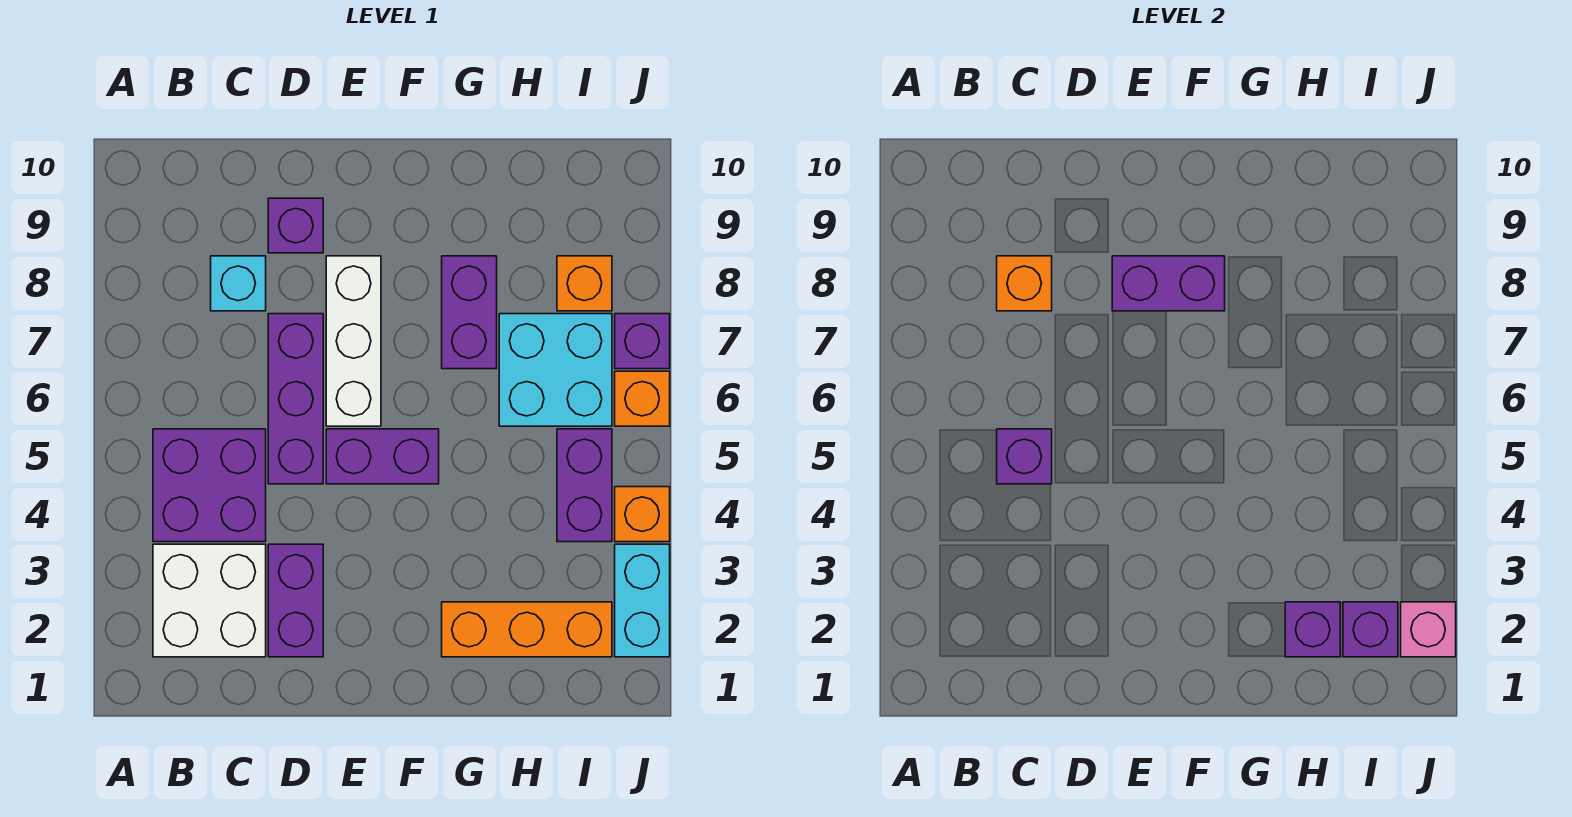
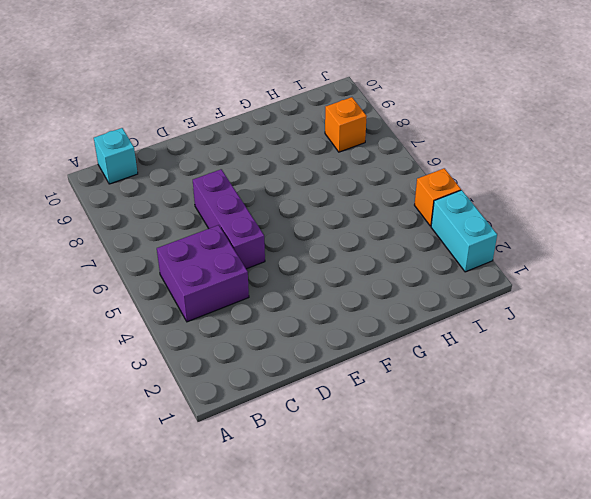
cyan brick B10 level 1 -> cyan brick C8 level 1
none -> white brick B2:C3 level 1
none -> purple brick D2:D3 level 1
none -> purple brick D9 level 1

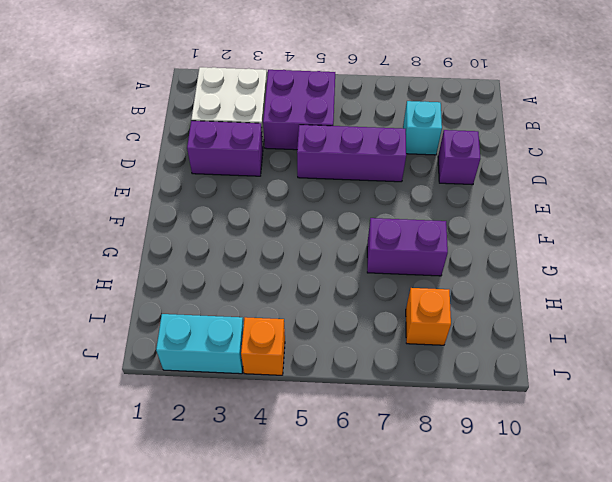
none -> purple brick E5:F5 level 1
none -> white brick E6:E8 level 1
none -> orange brick G2:I2 level 1

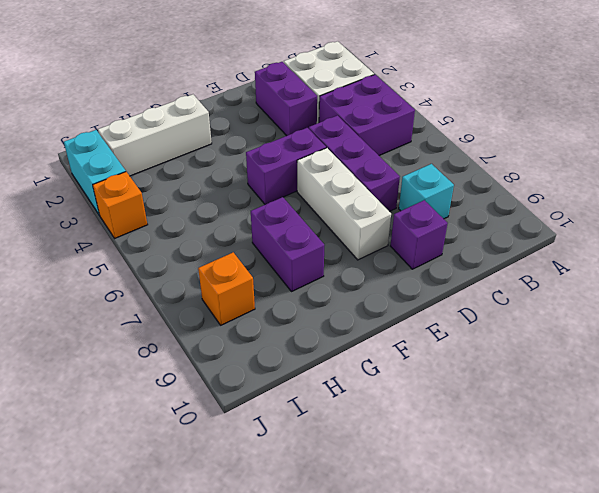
white brick G2:I2 level 1 -> orange brick G2:I2 level 1
none -> cyan brick H6:I7 level 1
none -> purple brick I4:I5 level 1
none -> orange brick J6 level 1

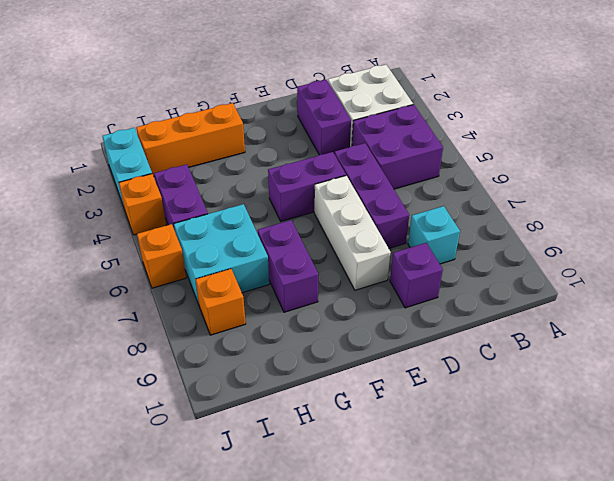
none -> purple brick J7 level 1
none -> purple brick C5 level 2
none -> orange brick C8 level 2

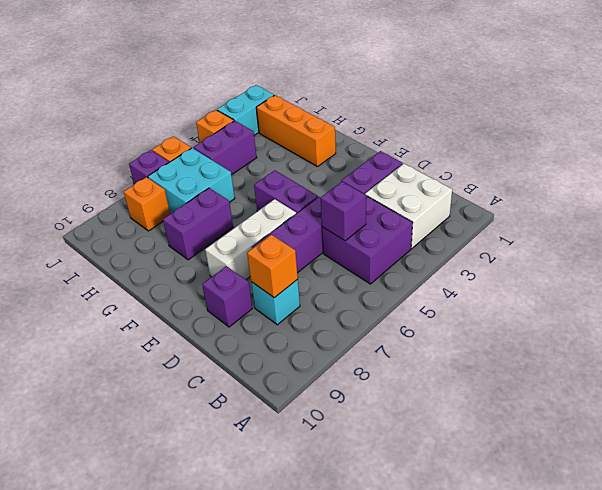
none -> purple brick E8:F8 level 2
none -> purple brick H2 level 2
none -> purple brick I2 level 2

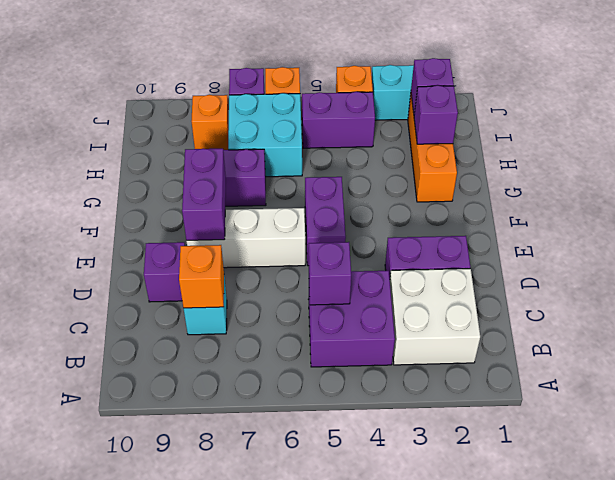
none -> purple brick D5:D7 level 1
none -> pink brick J2 level 2

